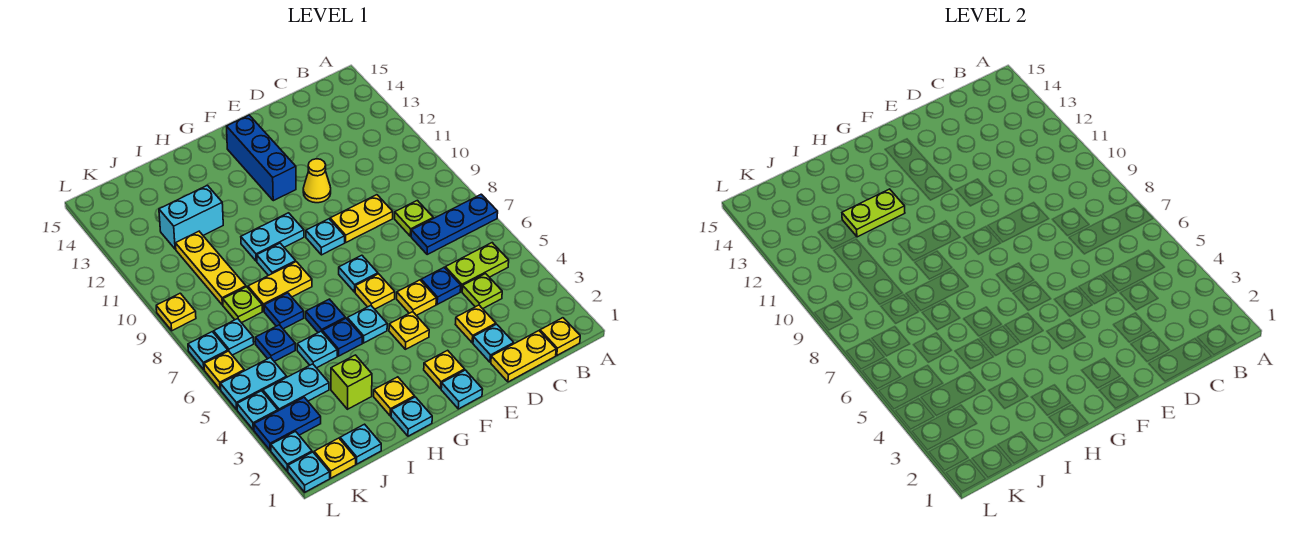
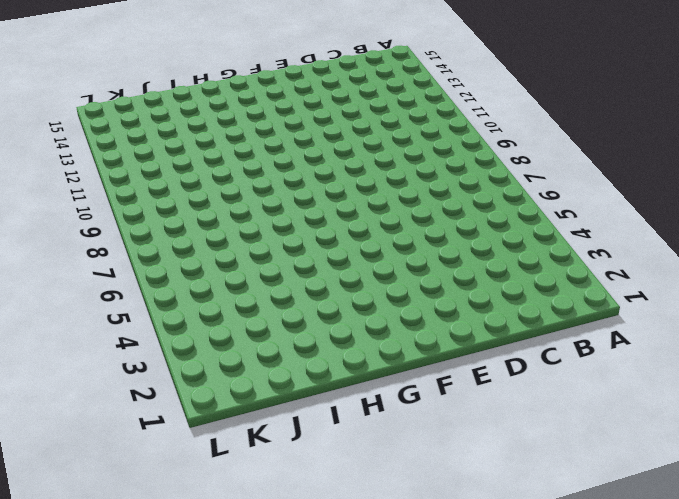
none -> blue plate A7:C7 level 1
none -> yellow plate B1 level 1
none -> lime plate B5:C5 level 1
none -> yellow plate C1:D1 level 1

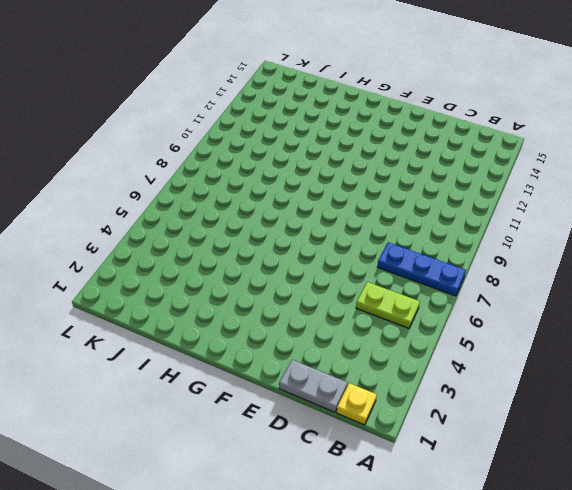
grey plate C1:D1 level 1 -> yellow plate C1:D1 level 1
none -> lime plate C4 level 1
none -> lime plate C8 level 1
none -> cyan plate D2 level 1
none -> yellow plate D3 level 1

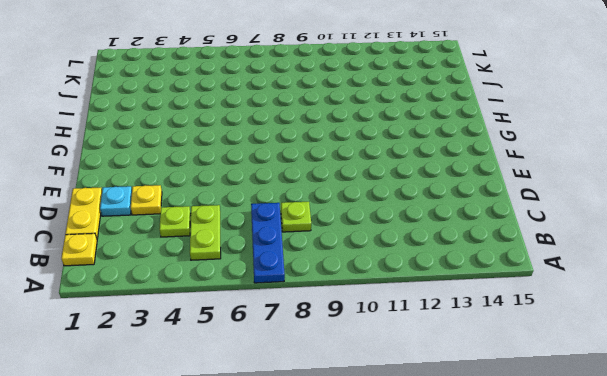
none -> blue plate D5 level 1
none -> yellow plate D9:E9 level 1
none -> yellow plate E5 level 1
none -> yellow cone E11 level 1

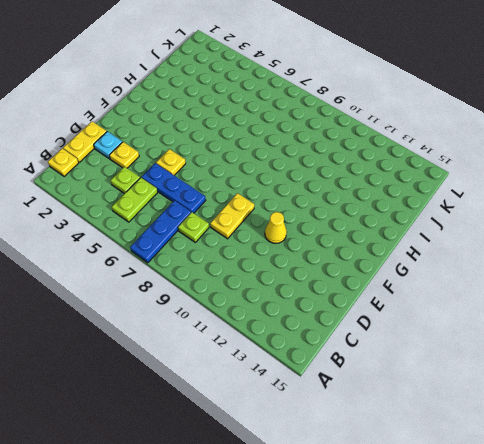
blue plate D5:D7 level 1 -> blue plate D5 level 1
none -> cyan plate F1 level 1
none -> yellow plate F2 level 1
none -> yellow plate F4 level 1
none -> yellow plate F6 level 1

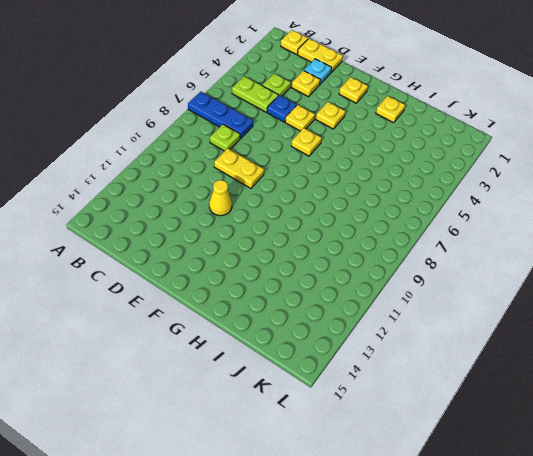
none -> cyan plate F1 level 1
none -> cyan plate F7 level 1
none -> cyan plate F9 level 1
none -> blue brick F12:F14 level 1

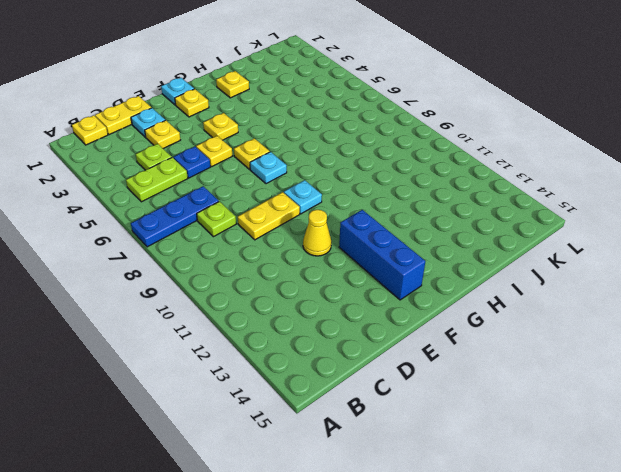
none -> cyan plate G5 level 1
none -> cyan plate G10:H10 level 1
none -> cyan plate H1 level 1
none -> blue plate H5 level 1

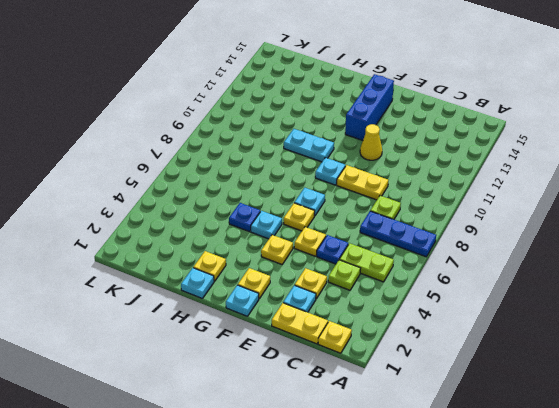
none -> blue plate H6 level 1
none -> yellow plate H8:I8 level 1
none -> cyan plate H9 level 1
none -> lime brick I3 level 1

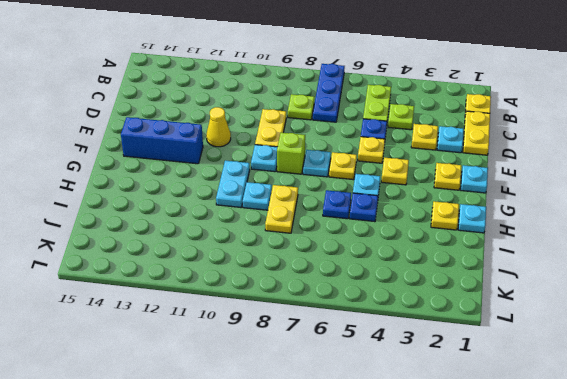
lime brick F8 level 1 -> lime brick I3 level 1
none -> cyan plate I5 level 1
none -> blue plate I7 level 1
none -> cyan brick I12:J12 level 1
none -> cyan plate J1 level 1

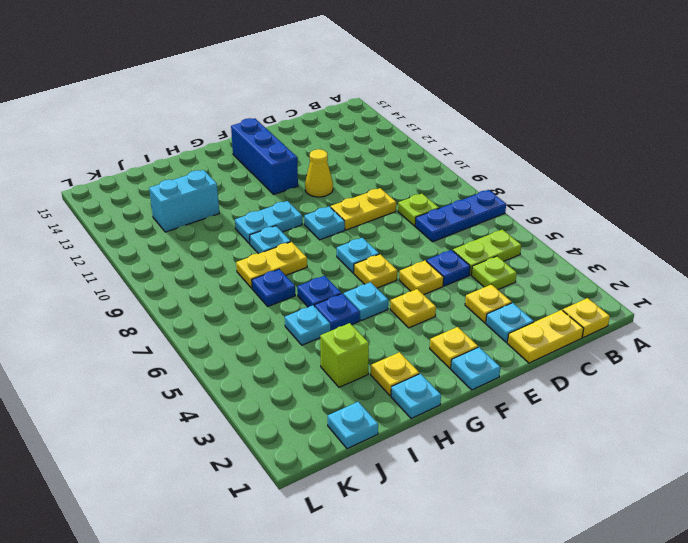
none -> cyan plate J4:K4 level 1
none -> blue plate J6 level 1
none -> lime plate J8 level 1
none -> yellow plate J9:J11 level 1

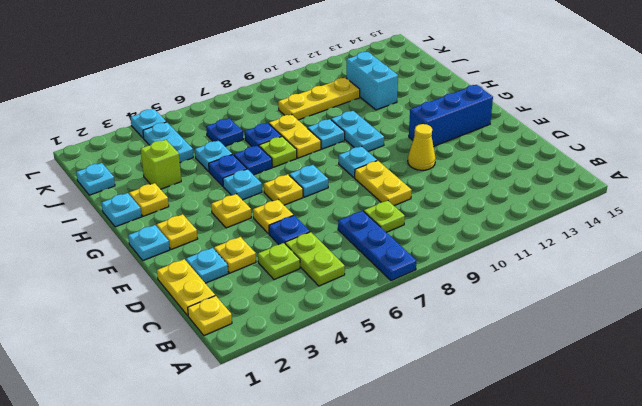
lime plate H7 level 1 -> lime plate J8 level 1
none -> yellow plate K1 level 1
none -> blue plate K3:L3 level 1
none -> cyan plate K5:L5 level 1
none -> cyan plate K7 level 1

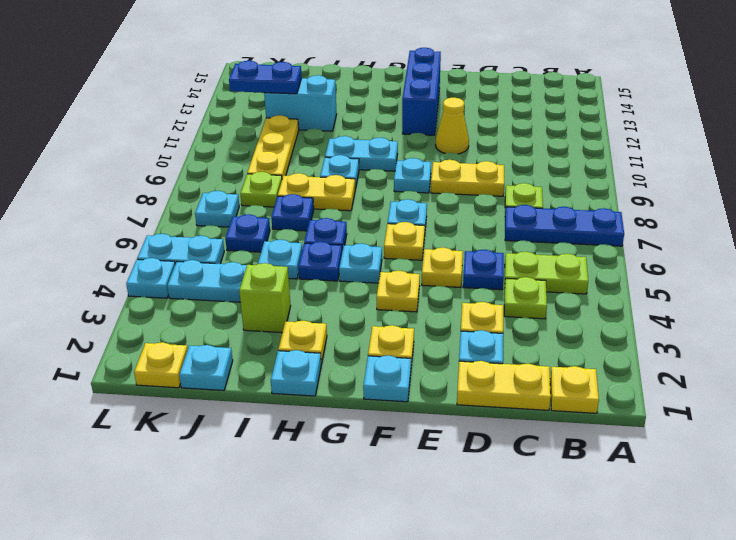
blue plate J12:K12 level 2 -> blue plate K3:L3 level 1
none -> cyan plate L1 level 1
none -> cyan plate L2 level 1
none -> yellow plate L6 level 1
none -> cyan plate L7 level 1

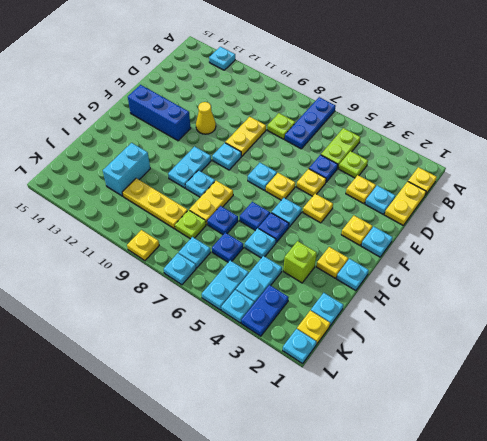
cyan plate A13 level 1 -> cyan plate L2 level 1
none -> yellow plate L6 level 1
none -> lime plate H12:I12 level 2

